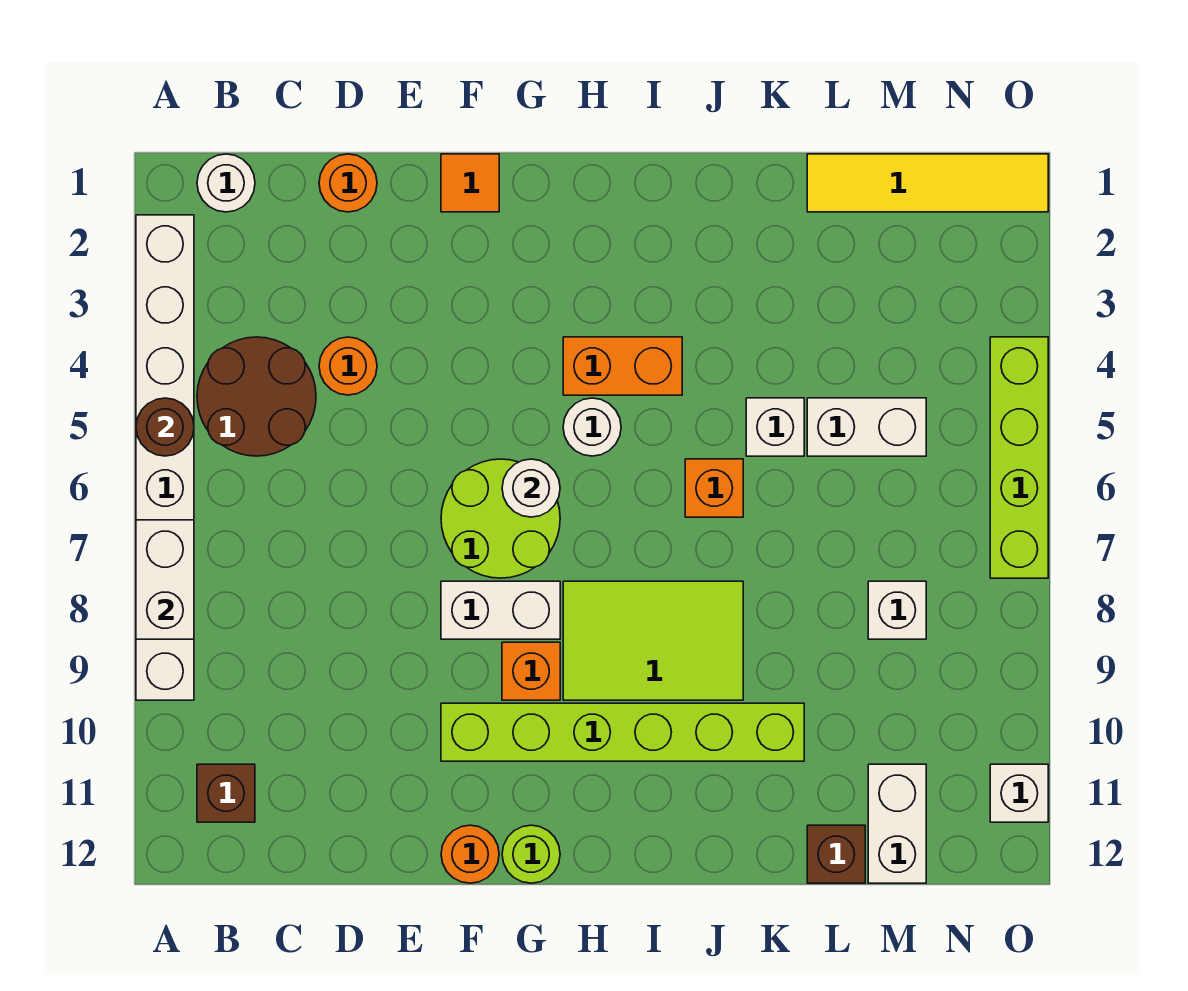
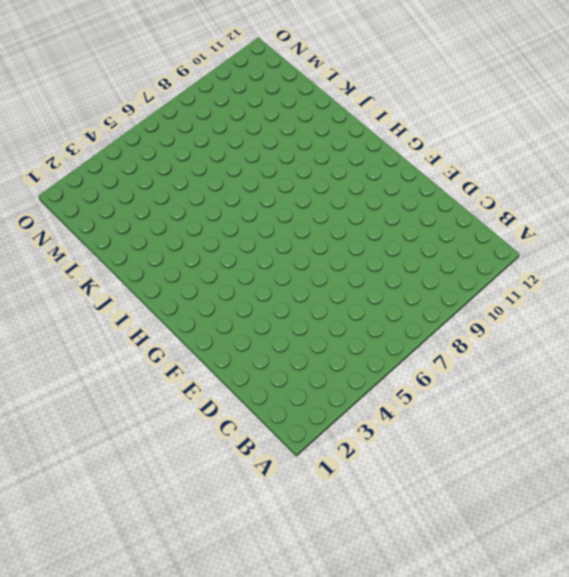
none -> white brick A2:A9 level 1
none -> white round brick B1 level 1
none -> brown round brick B4:C5 level 1

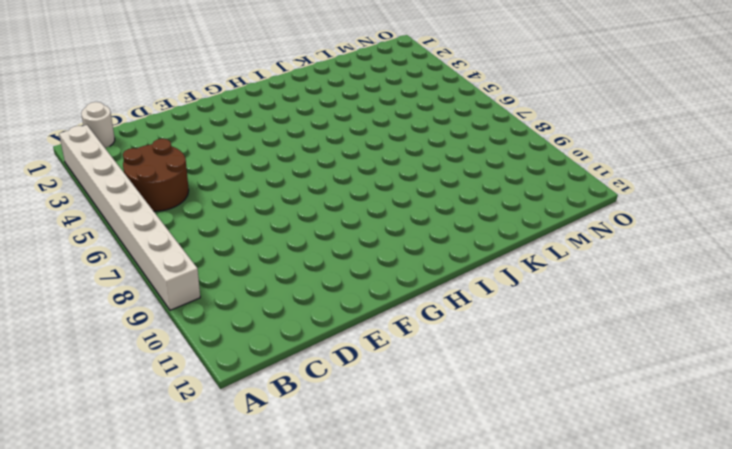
none -> brown brick B11 level 1
none -> orange round brick D1 level 1
none -> orange round brick D4 level 1

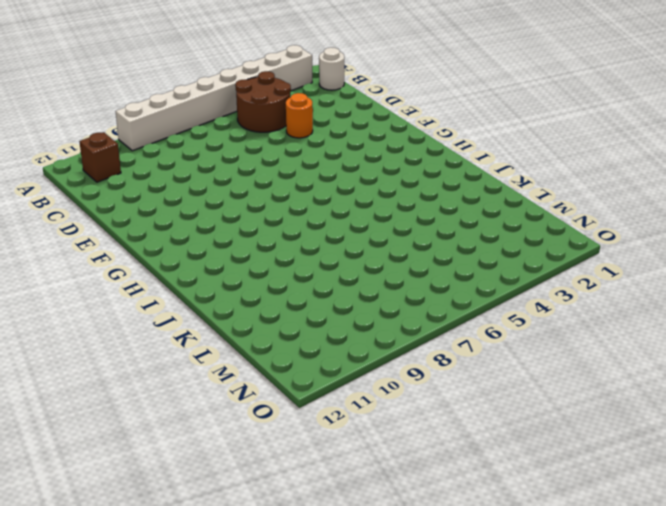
none -> orange round brick D1 level 1
none -> orange tile F1 level 1
none -> lime round brick F6:G7 level 1

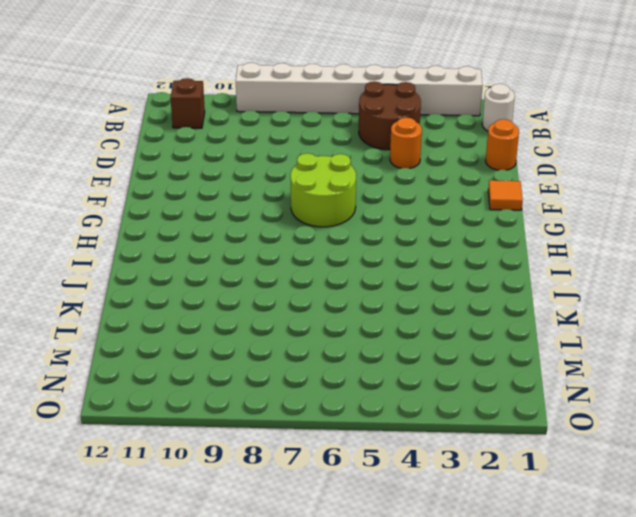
none -> white brick F8:G8 level 1
none -> lime brick F10:K10 level 1
none -> orange round brick F12 level 1

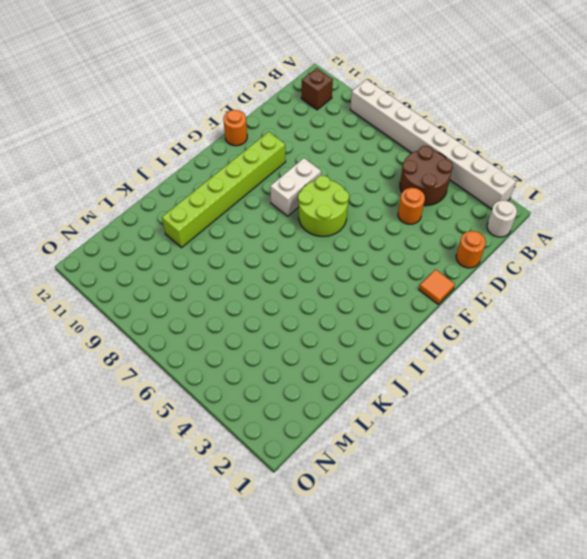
none -> orange brick G9 level 1
none -> lime round brick G12 level 1
none -> orange brick H4:I4 level 1

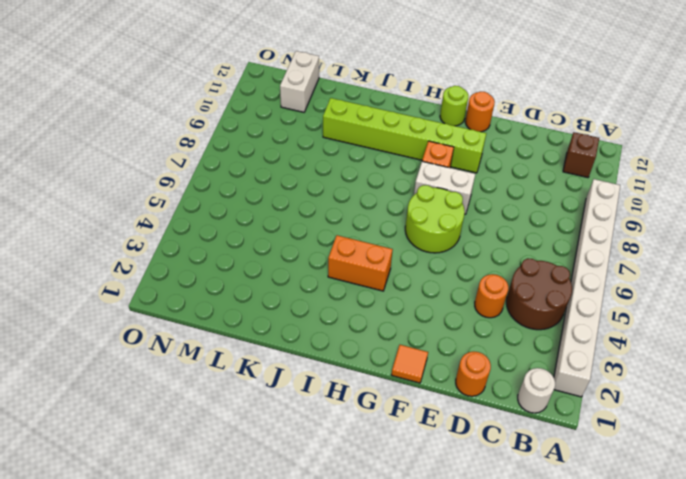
none -> white round brick H5 level 1
none -> lime tile H8:J9 level 1
none -> orange brick J6 level 1

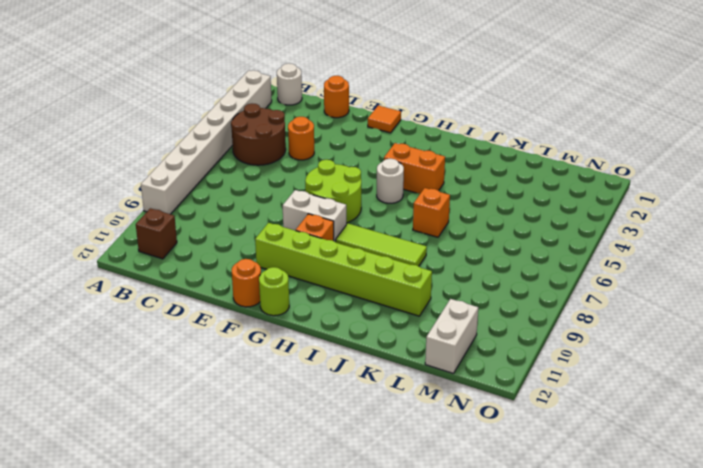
lime tile H8:J8 level 1 -> lime tile H8:J9 level 1
none -> white brick K5 level 1
none -> yellow tile L1:O1 level 1
none -> white brick L5:M5 level 1

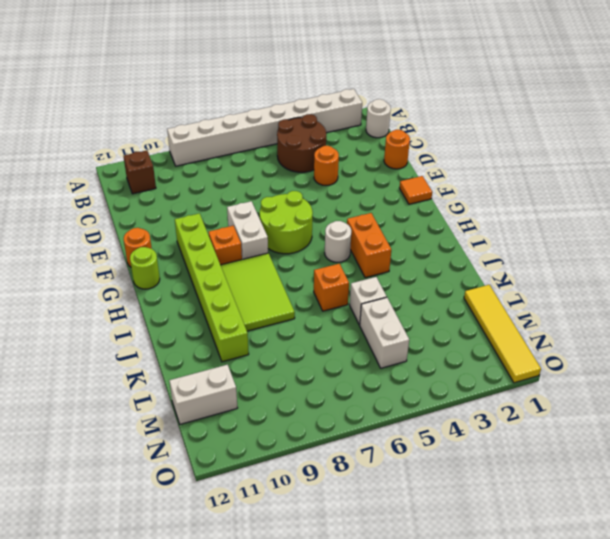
none -> brown brick L12 level 1
none -> white brick M8 level 1
none -> lime brick O4:O7 level 1

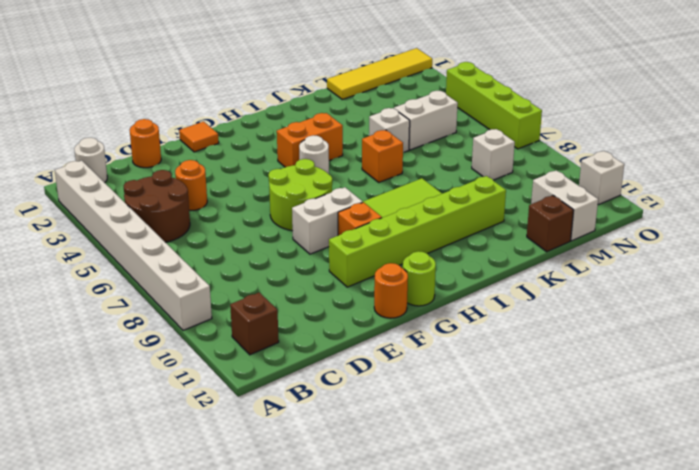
none -> brown round brick A5 level 2
none -> white brick A7:A8 level 2
none -> white round brick G6 level 2

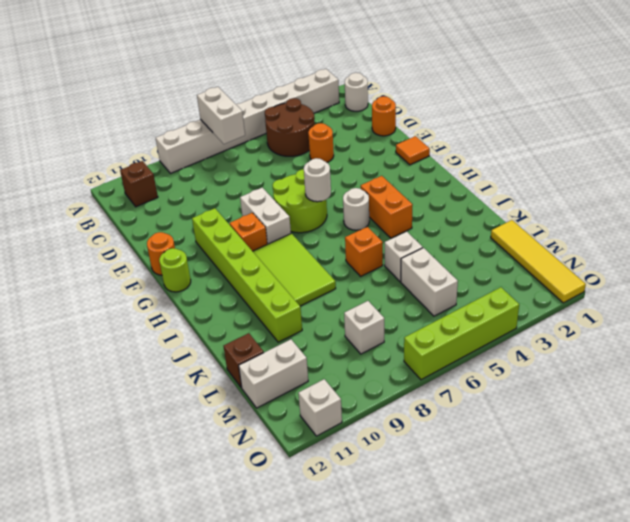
white brick A7:B7 level 2 -> white brick A7:A8 level 2
none -> brown round brick A5 level 2

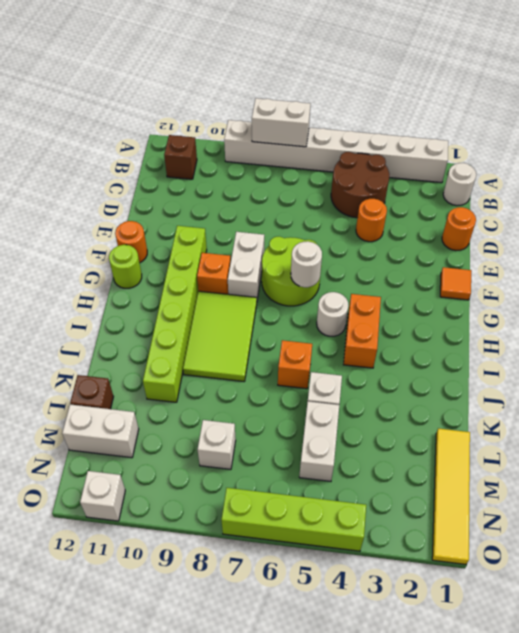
none -> brown round brick A5 level 2

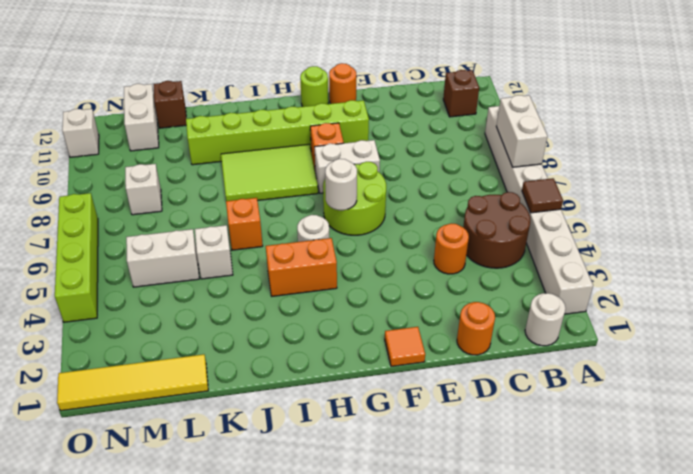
brown tile A5 level 2 -> brown round brick A5 level 2

